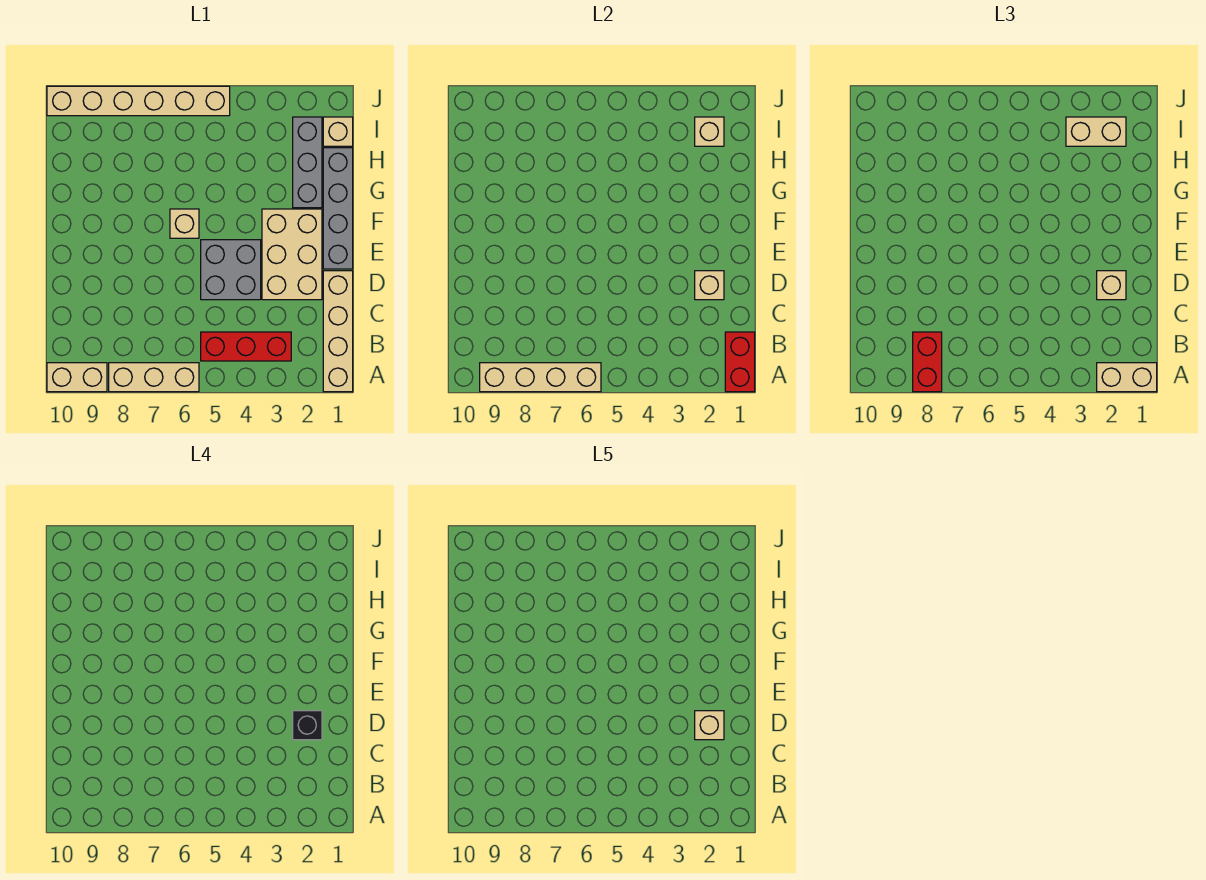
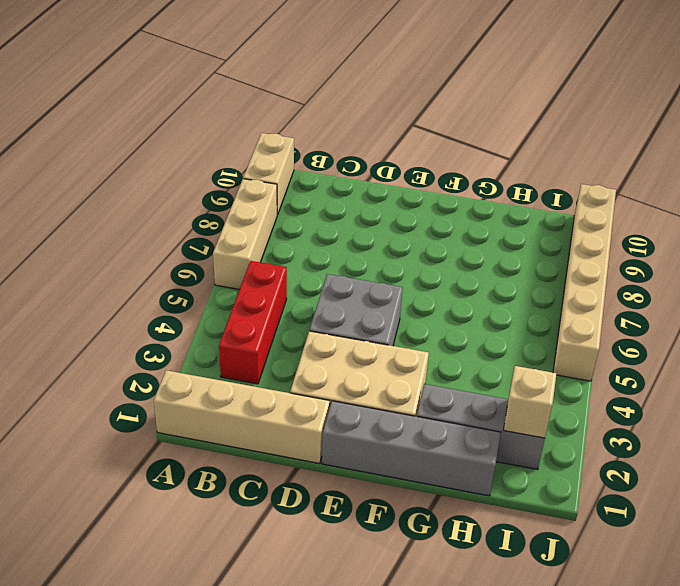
none -> tan brick F6 level 1
none -> tan brick I1 level 1
none -> red brick A1:B1 level 2

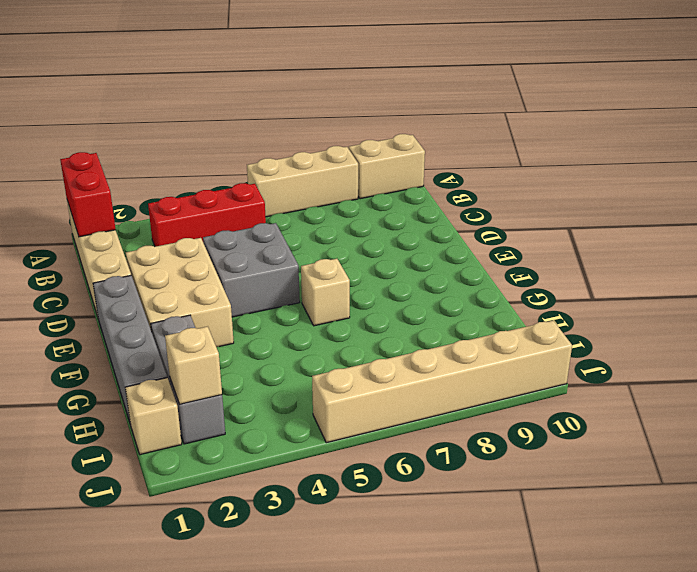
none -> tan brick A6:A9 level 2
none -> tan brick D2 level 2
none -> tan brick A1:A2 level 3

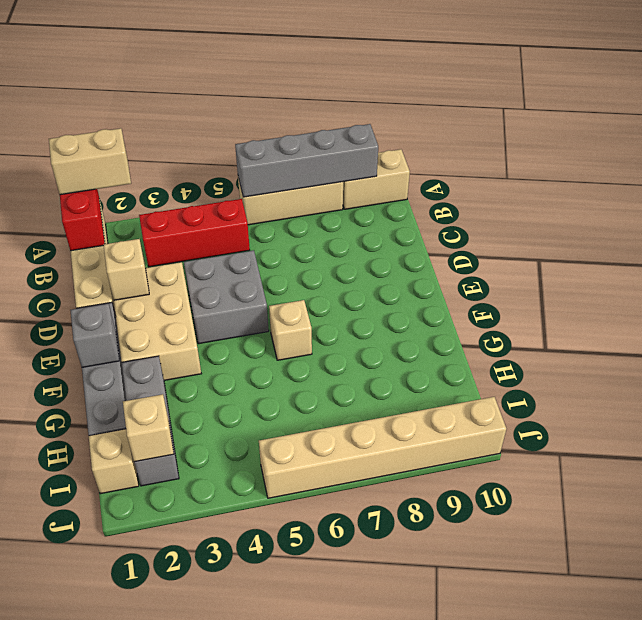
grey brick A6:A9 level 2 -> tan brick A6:A9 level 2
grey brick F1 level 2 -> none
none -> red brick A8:B8 level 3
none -> tan brick D2 level 3
none -> tan brick I2:I3 level 3

